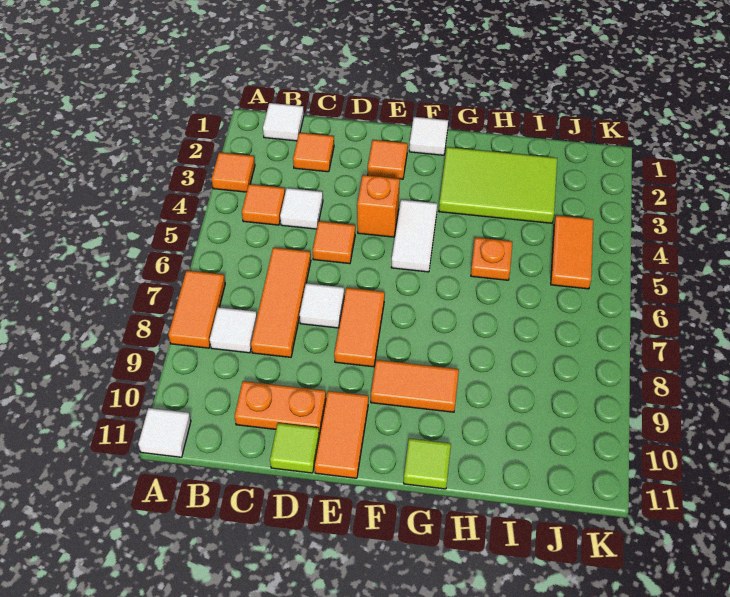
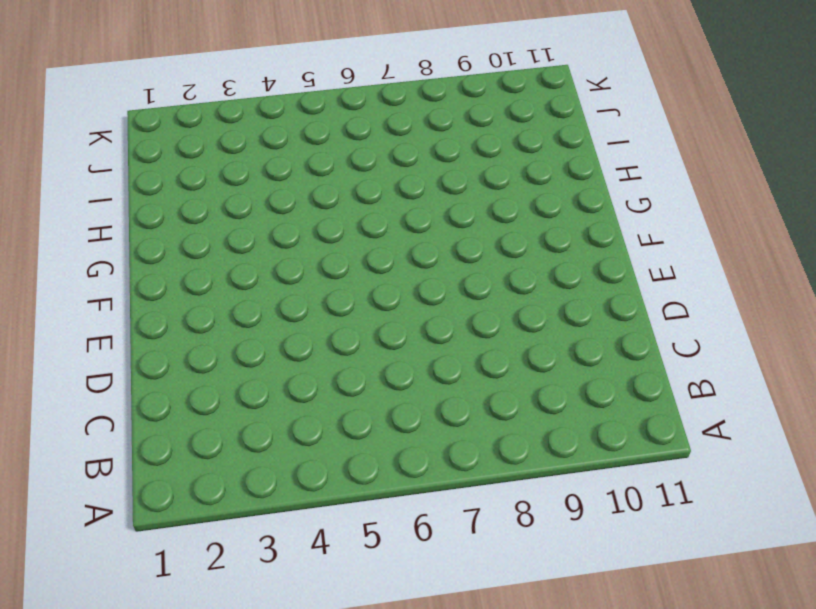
none -> orange tile A3 level 1
none -> orange tile A7:A8 level 1
none -> white tile A11 level 1

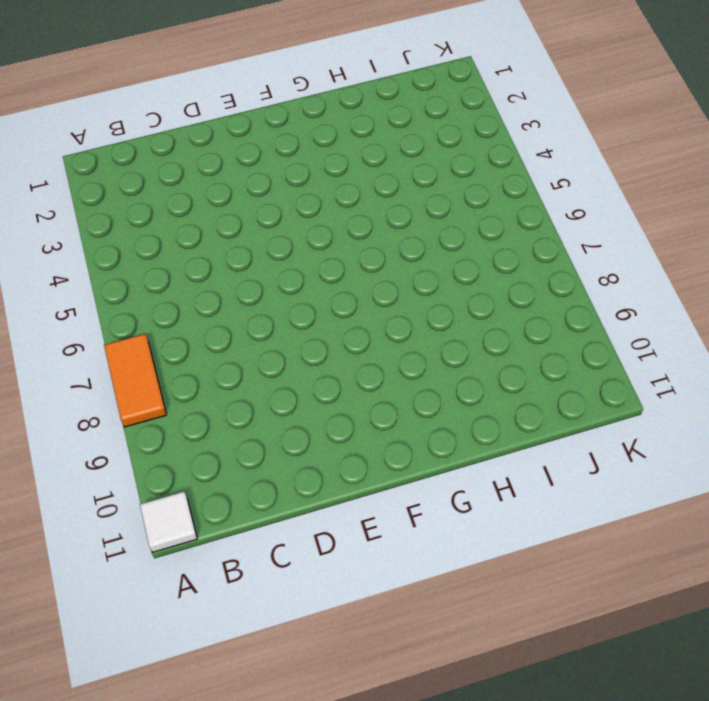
none -> orange tile A3 level 1
none -> white tile B1 level 1
none -> orange tile B4 level 1

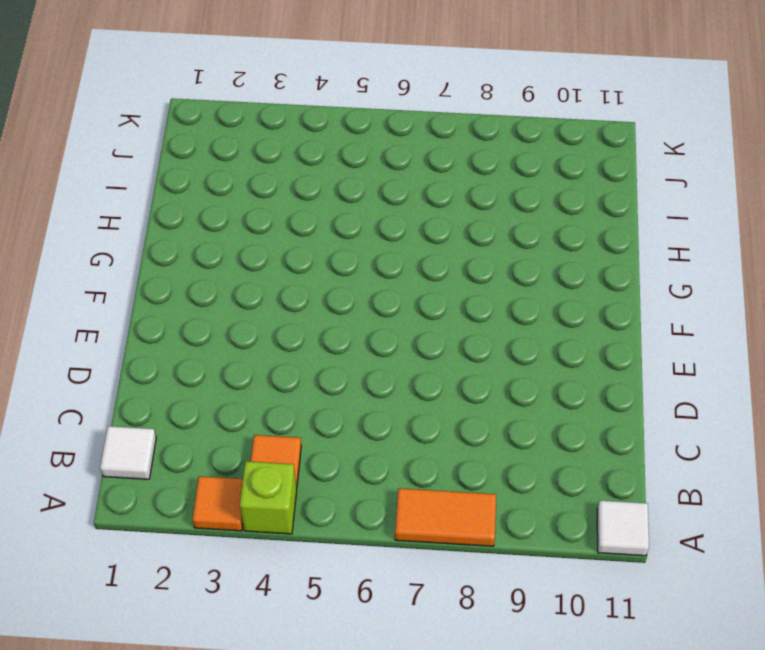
lime brick A4 level 1 -> none
none -> white tile B8 level 1
none -> orange tile C2 level 1
none -> white tile C4 level 1

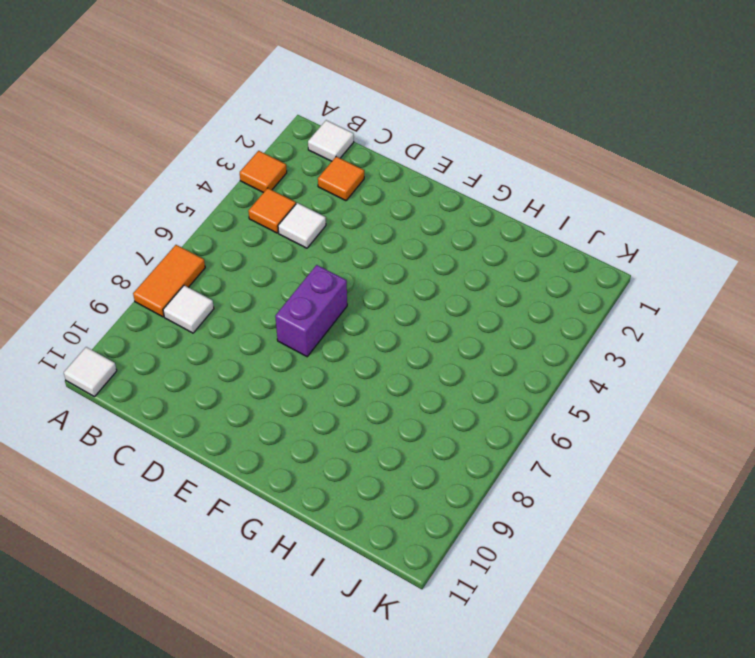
purple brick E6:E7 level 1 -> orange tile E7:E8 level 1
none -> orange tile C6:C8 level 1
none -> orange plate C10:D10 level 1
none -> orange tile D5 level 1

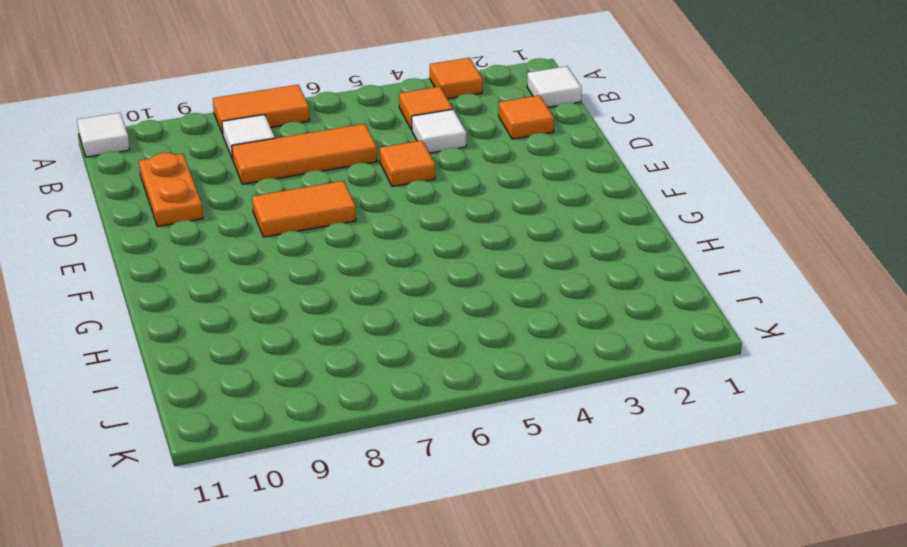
none -> white tile D7 level 1
none -> lime tile D11 level 1
none -> orange tile E2 level 1

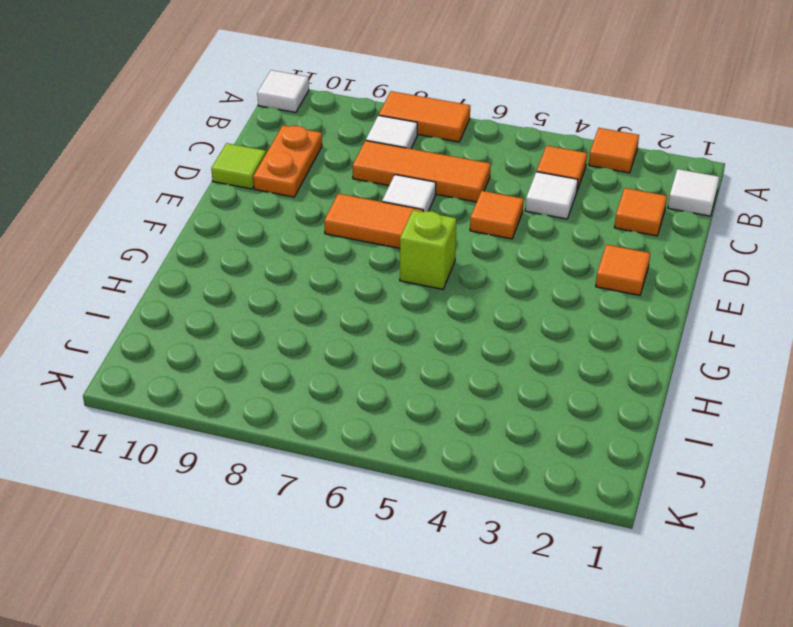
lime brick F6 level 1 -> none
none -> orange brick E4 level 1
none -> orange tile E10:E11 level 1
none -> white tile F1 level 1

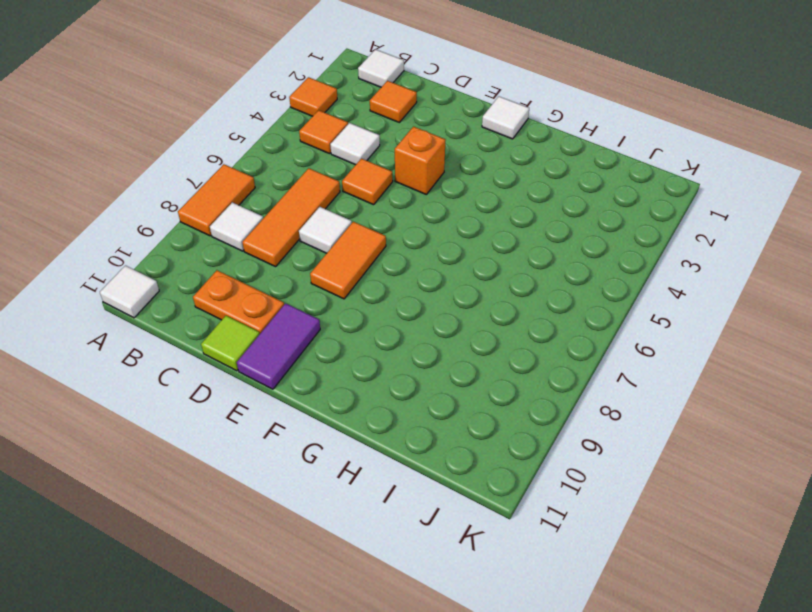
purple tile E10:E11 level 1 -> orange tile E10:E11 level 1
none -> orange tile E2 level 1
none -> white tile F4:F5 level 1
none -> orange tile F9:G9 level 1

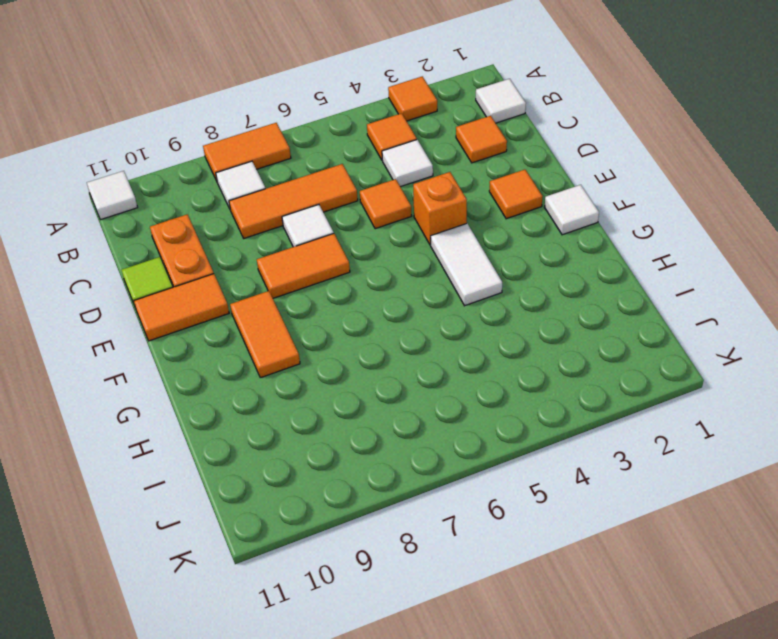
white tile F4:G4 level 1 -> white tile F4:F5 level 1
none -> lime tile G2:I3 level 1
none -> lime tile G11 level 1
none -> orange plate H5 level 1

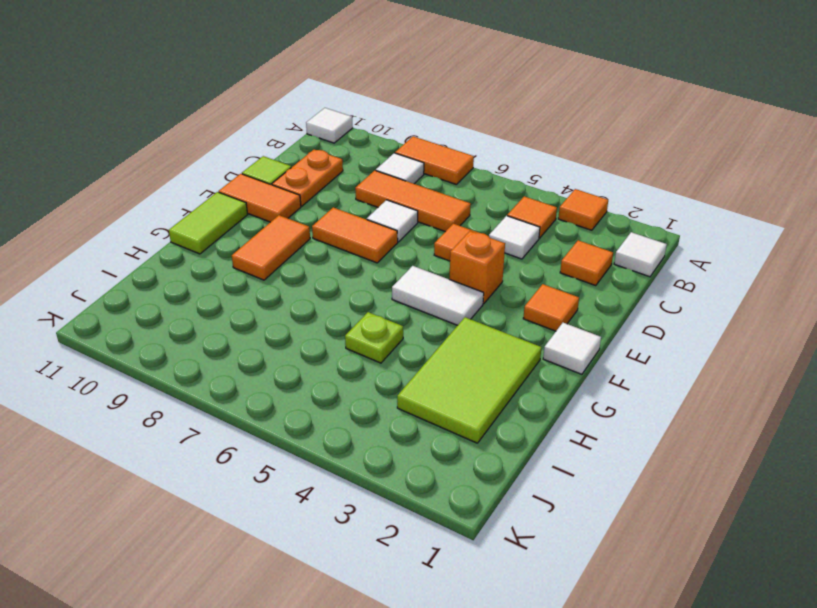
lime tile F11:G11 level 1 -> lime tile G11 level 1
lime plate H5 level 1 -> orange plate H5 level 1
none -> orange tile J4:J5 level 1

